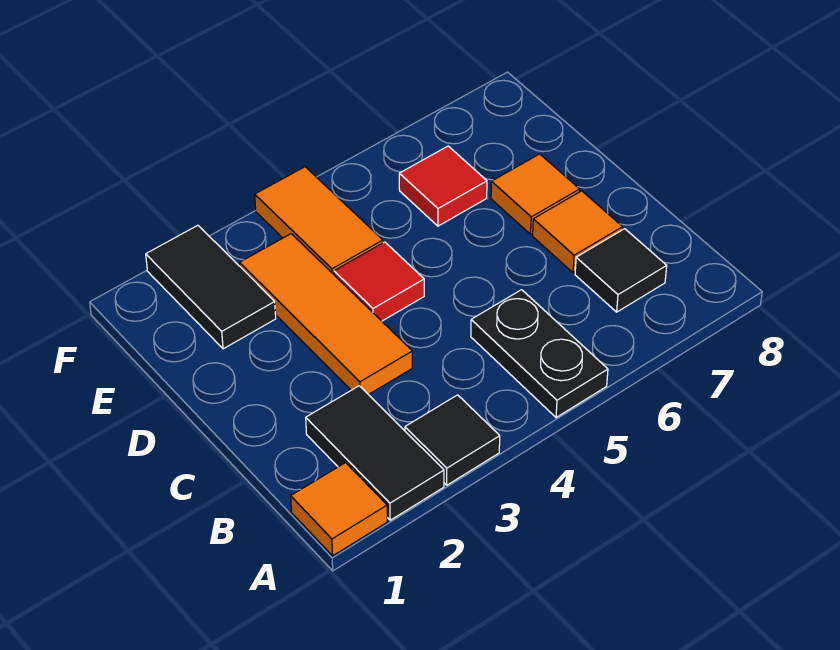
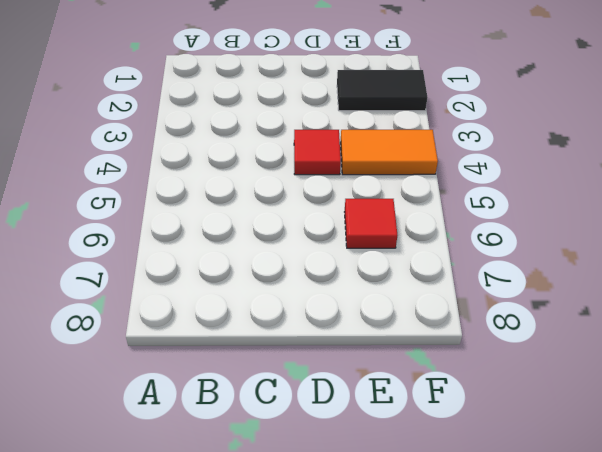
none -> orange tile A1 level 1
none -> black tile A2:B2 level 1
none -> black tile A3 level 1

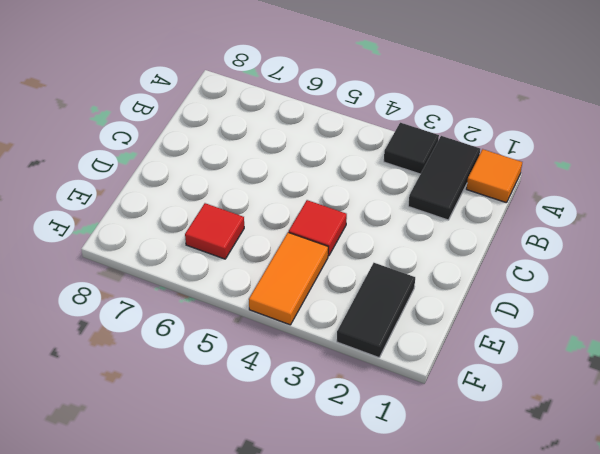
none -> black plate A5:B5 level 1
none -> black tile B7 level 1
none -> orange tile C3:E3 level 1

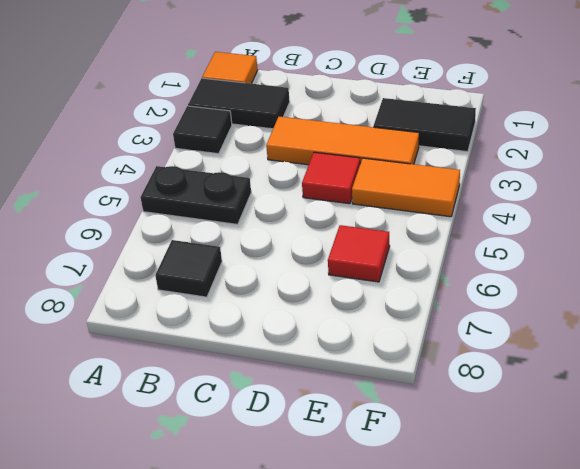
none -> orange tile C7 level 1
none -> orange tile D7 level 1

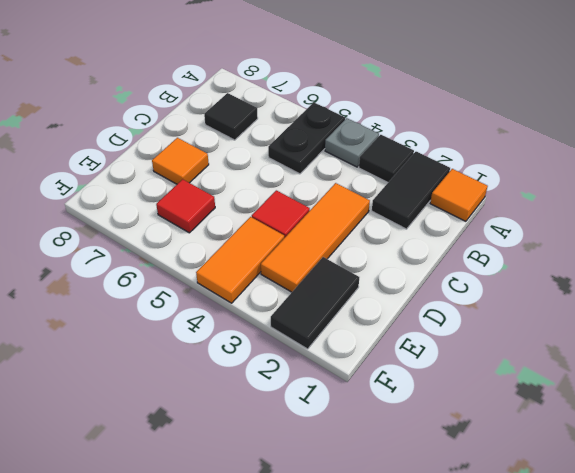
grey plate A4 level 1 -> none
none -> orange tile C7 level 1

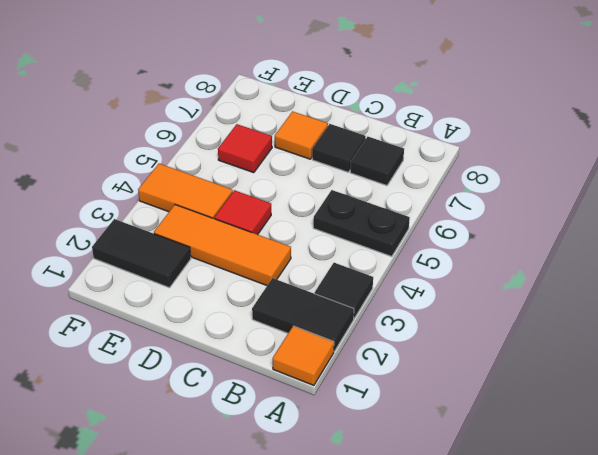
black tile C7 level 1 -> orange tile C7 level 1

